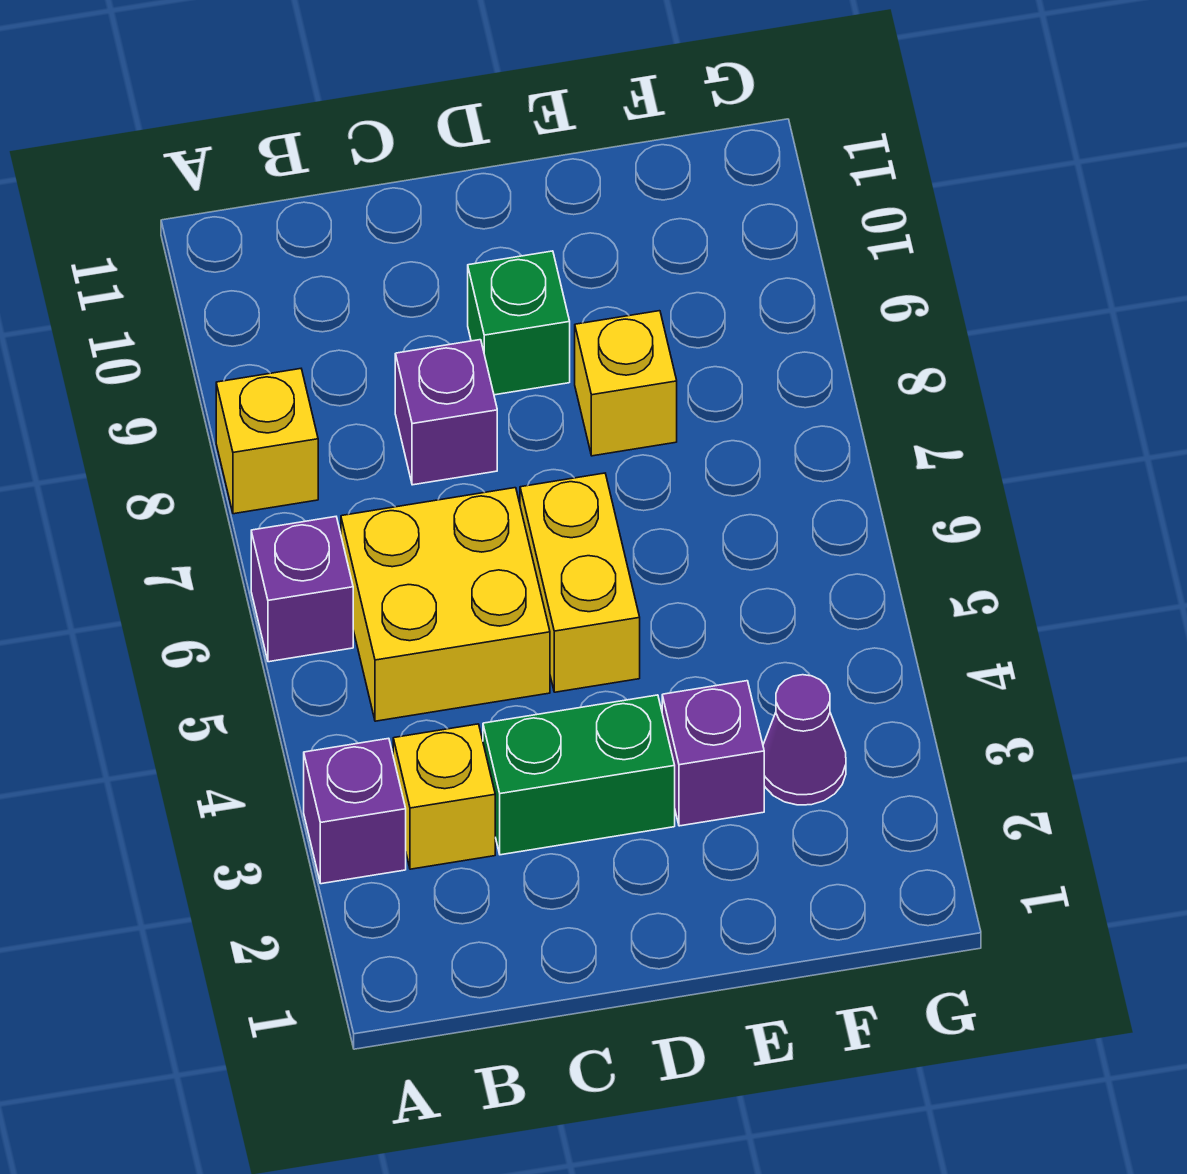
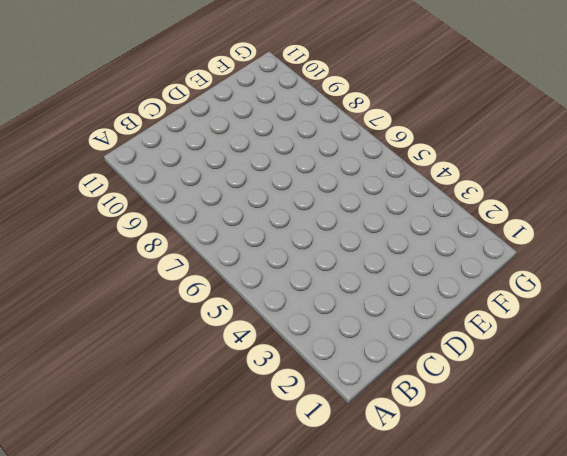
none -> purple brick A3 level 1
none -> purple brick A6 level 1
none -> yellow brick A8 level 1

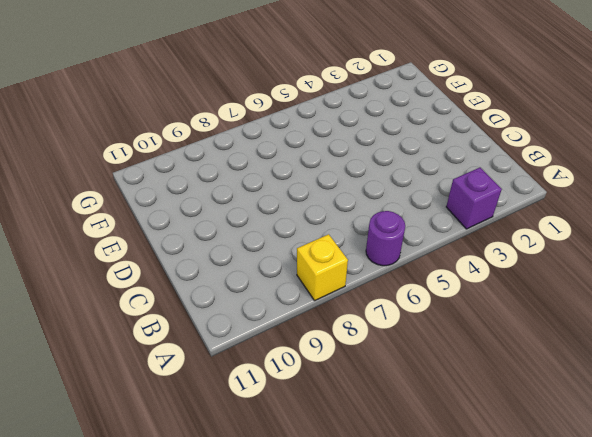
purple round brick A6 level 1 -> purple brick A6 level 1
none -> yellow brick B3 level 1
none -> yellow brick B5:C6 level 1
none -> green brick C3:D3 level 1

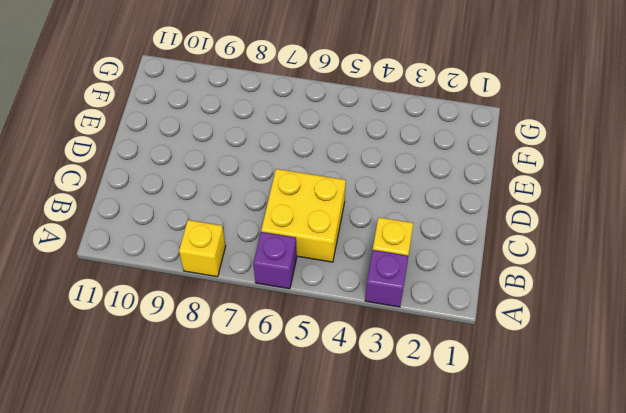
none -> green brick C3:D3 level 1
none -> purple brick C8 level 1
none -> yellow brick D5:D6 level 1

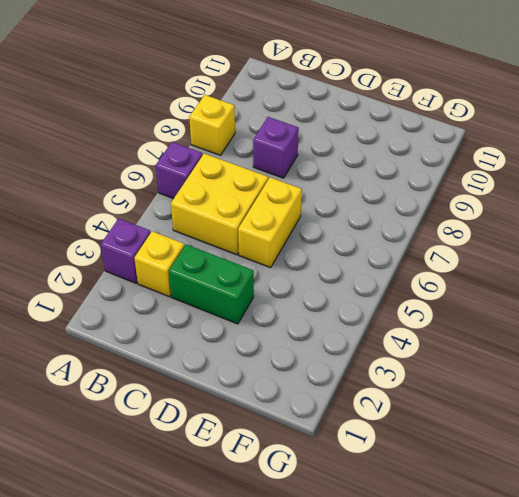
none -> green brick D9 level 1
none -> purple brick E3 level 1
none -> yellow brick E8 level 1

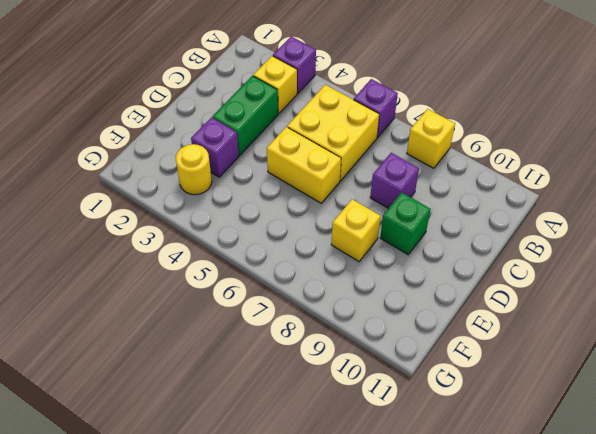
yellow round brick F3 level 1 -> purple cone F3 level 1

